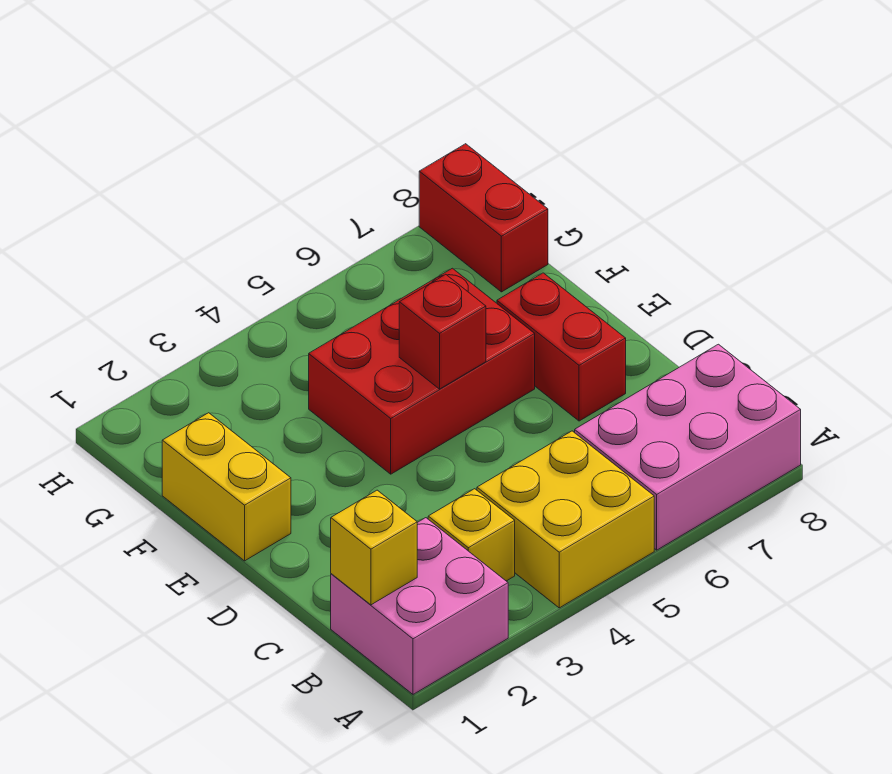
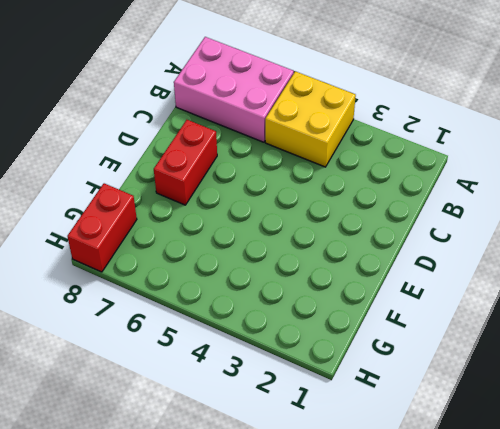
none -> pink brick A1:B2 level 1
none -> yellow brick B3 level 1

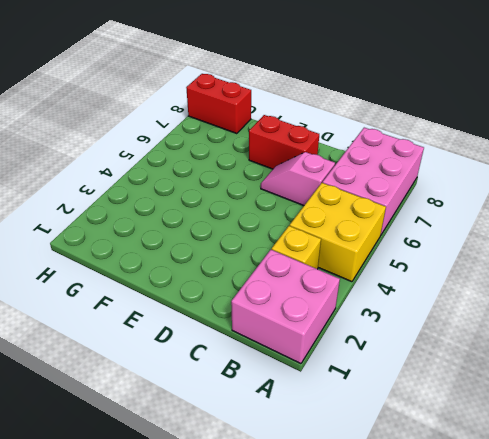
pink slope C6:D6 level 1 top C -> none
none -> yellow brick E1:F1 level 1
none -> red brick E4:F6 level 1

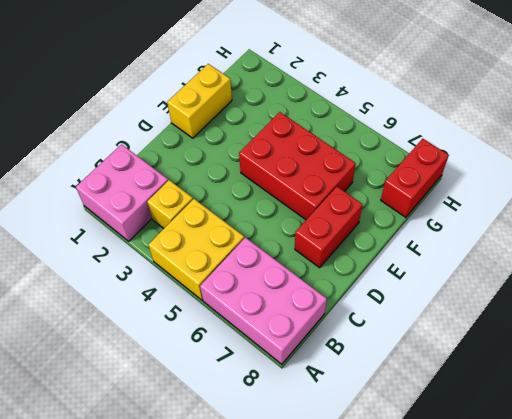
none -> yellow brick B1 level 2
none -> red brick E5 level 2

